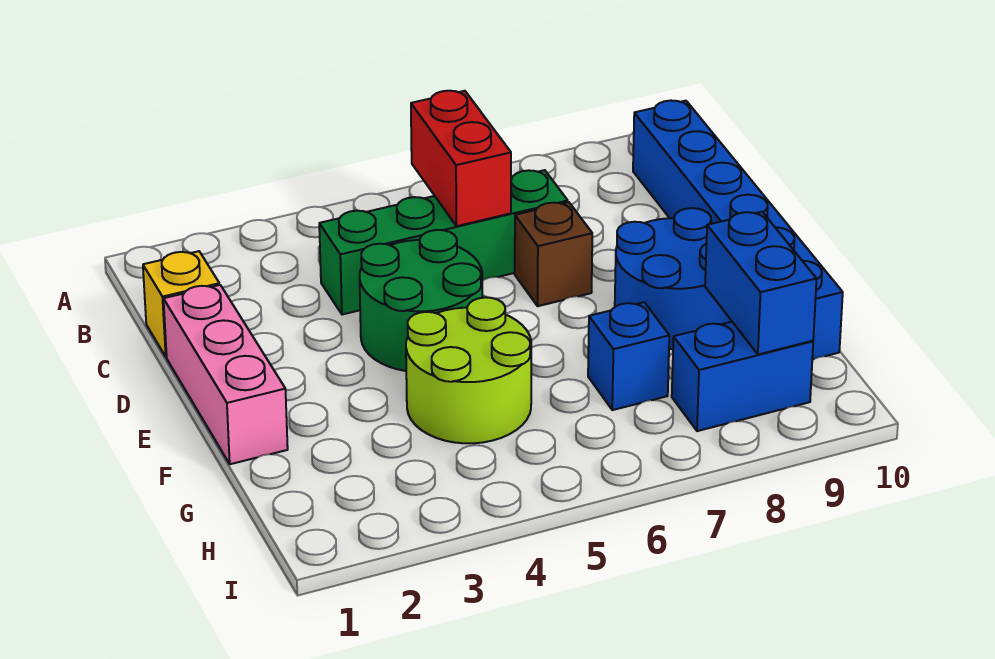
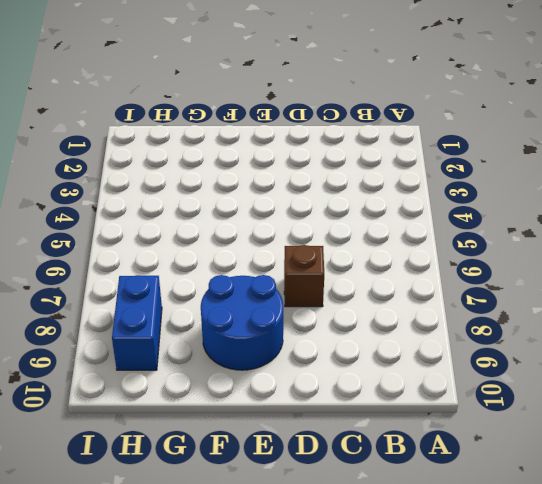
none -> blue brick B10:G10 level 1
none -> yellow brick C1 level 1
none -> green brick C4:C7 level 1

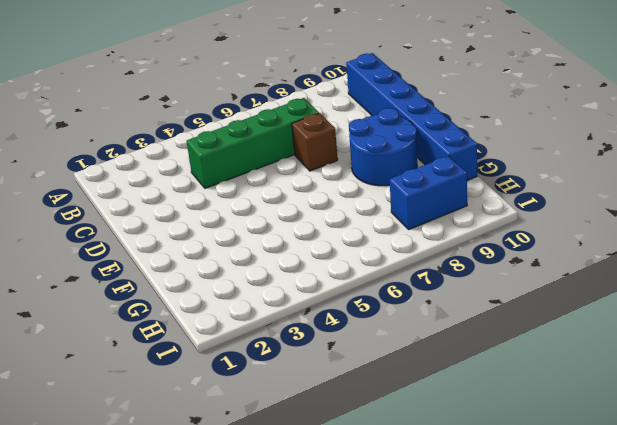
none -> yellow brick C1 level 1
none -> pink brick D1:F1 level 1
none -> green round brick D4:E5 level 1

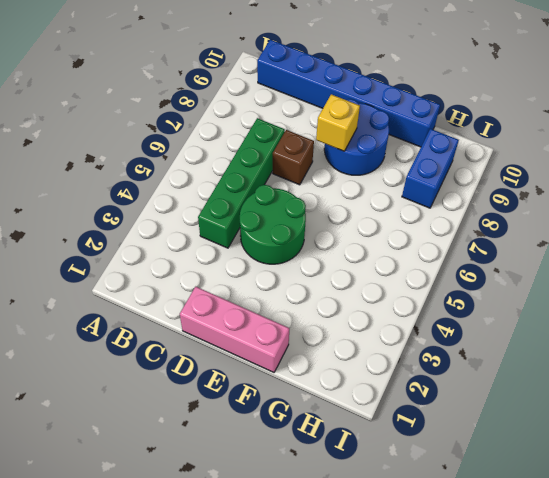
yellow brick E8 level 2 -> yellow brick C1 level 1
none -> lime round brick F4:G5 level 1
none -> blue brick G7 level 1
none -> red brick B6:C6 level 2

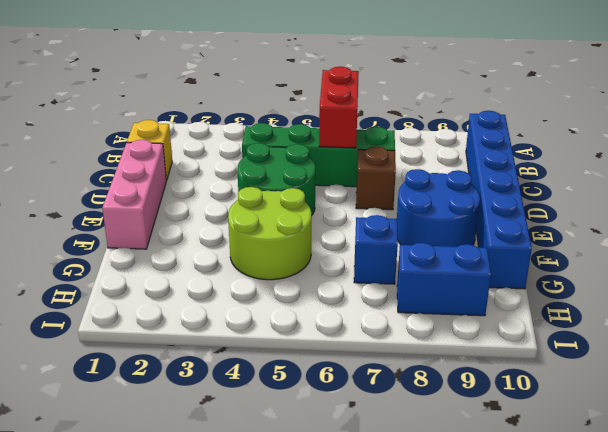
none -> blue brick G9:H9 level 2

